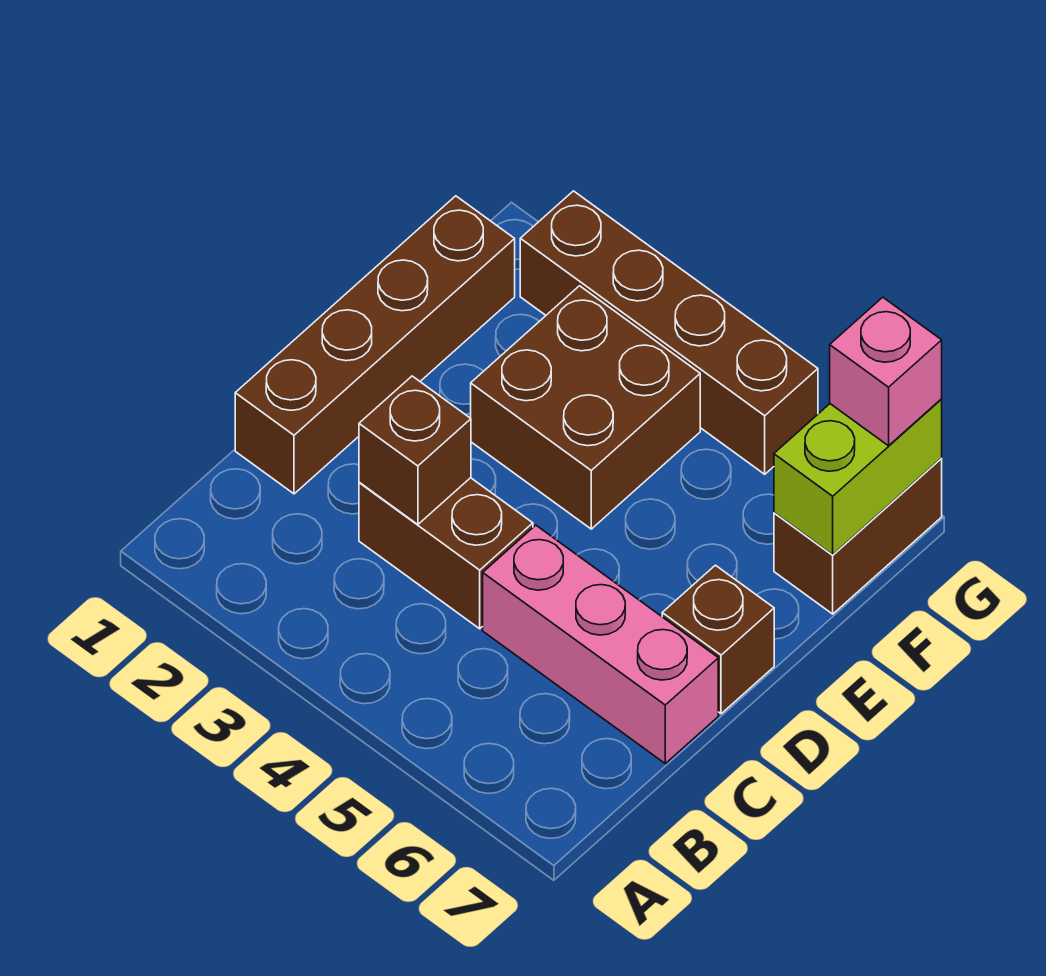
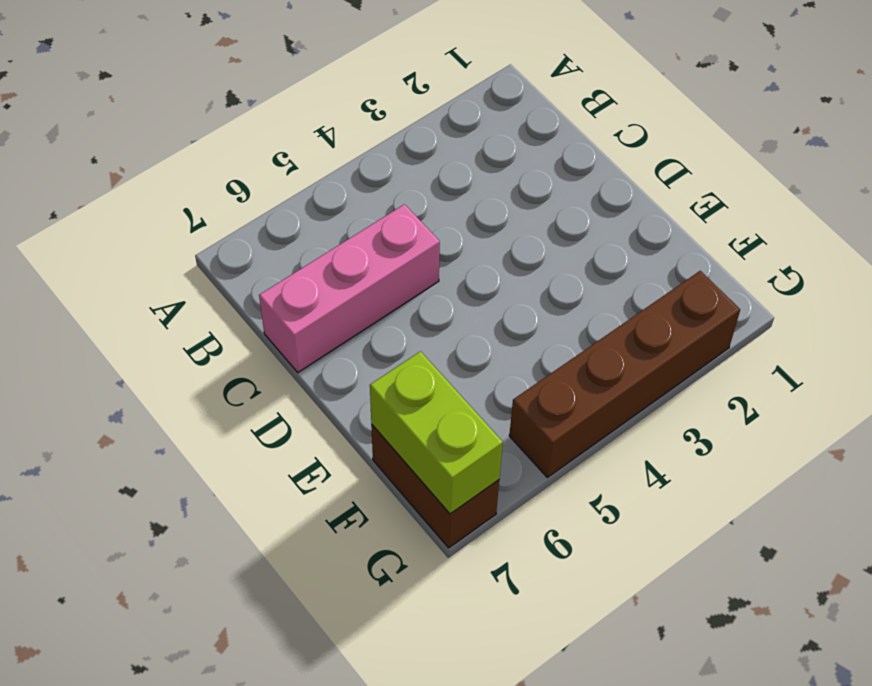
none -> brown brick C1:F1 level 1
none -> brown brick C3:C4 level 1

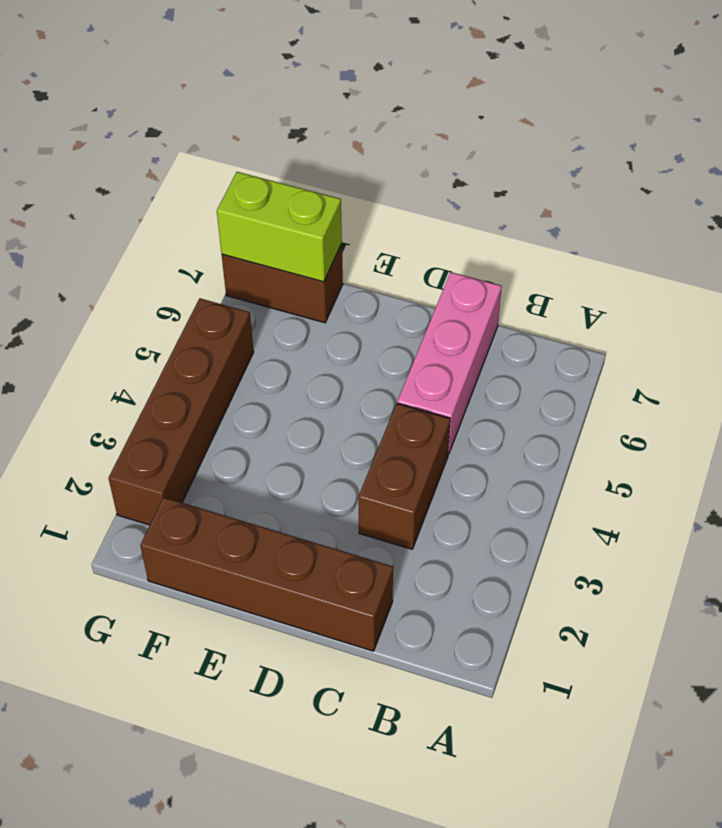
none -> brown brick D7 level 1
none -> brown brick E3:F4 level 1

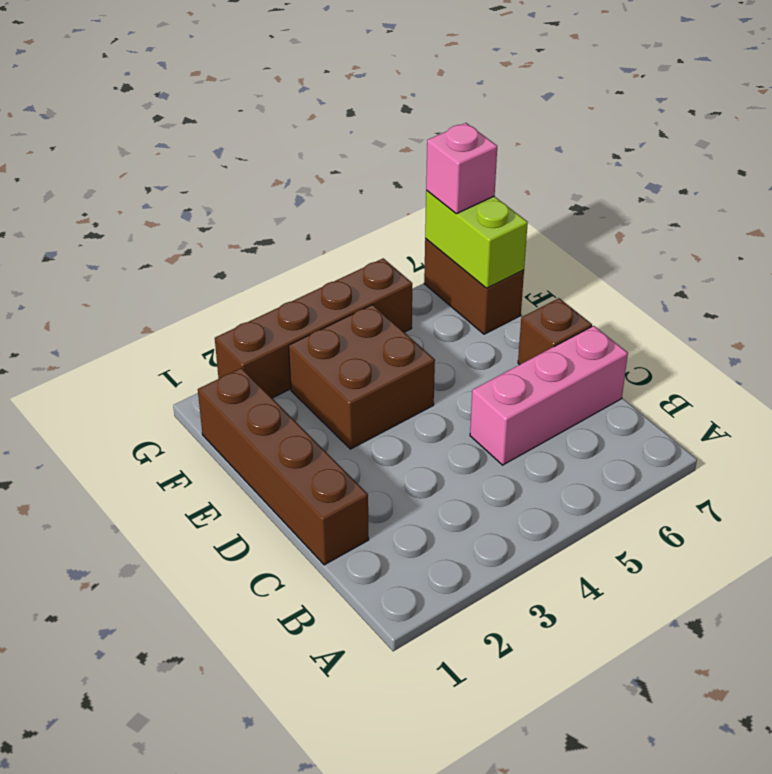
none -> brown brick C3:C4 level 1
none -> brown brick C3 level 2

